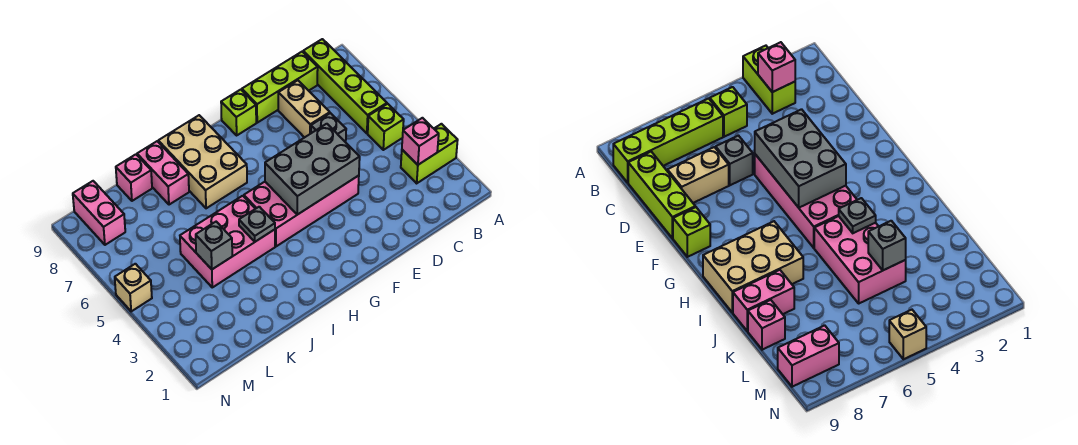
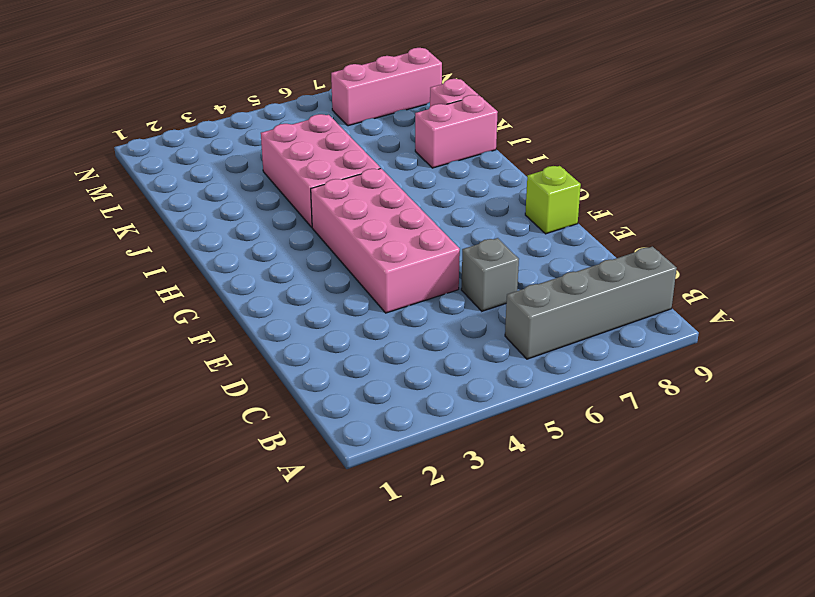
grey brick B6:B9 level 1 -> lime brick B6:B9 level 1
pink brick M7:M9 level 1 -> pink brick M8:M9 level 1
none -> lime brick A3:B3 level 1
none -> lime brick B5 level 1
none -> lime brick C9:E9 level 1

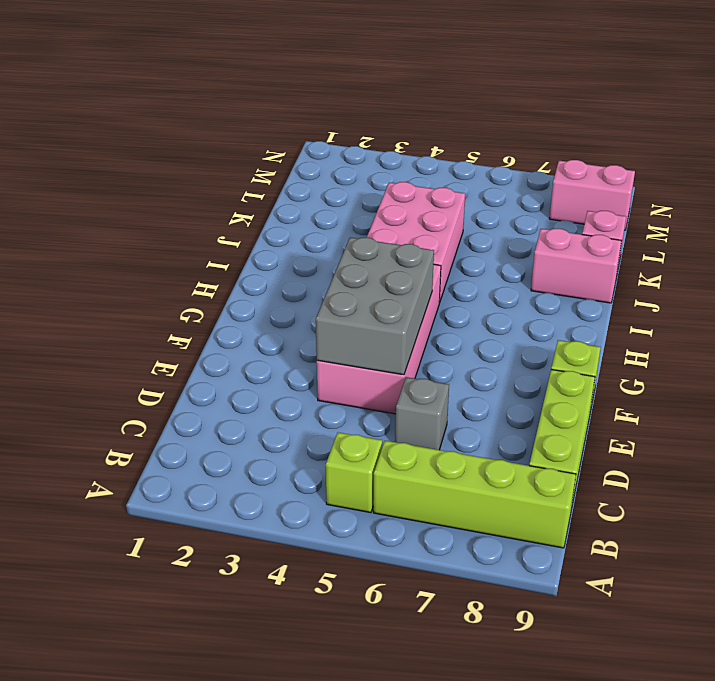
none -> lime brick A3:B3 level 1
none -> tan brick D7:D8 level 1
none -> tan brick H7:I9 level 1

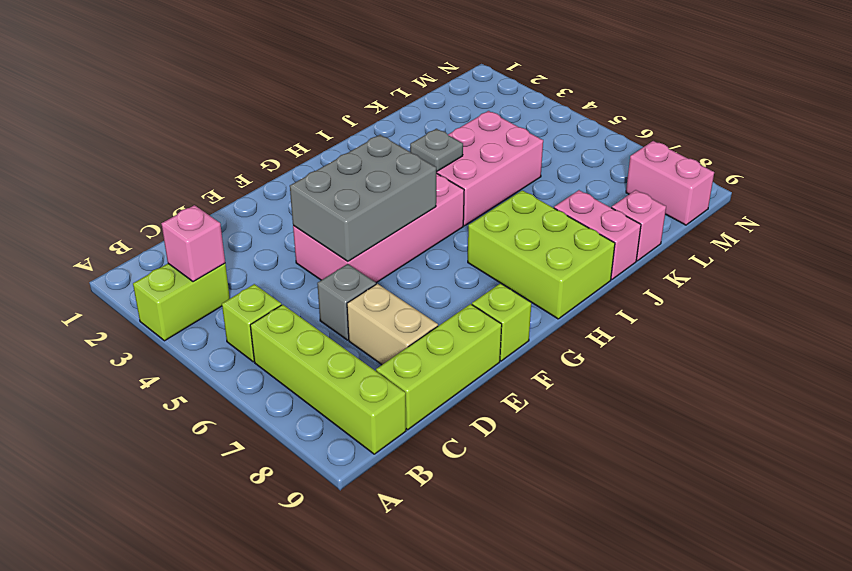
lime brick H7:I9 level 1 -> tan brick H7:I9 level 1
none -> tan brick N5 level 1
none -> grey brick K4 level 2

